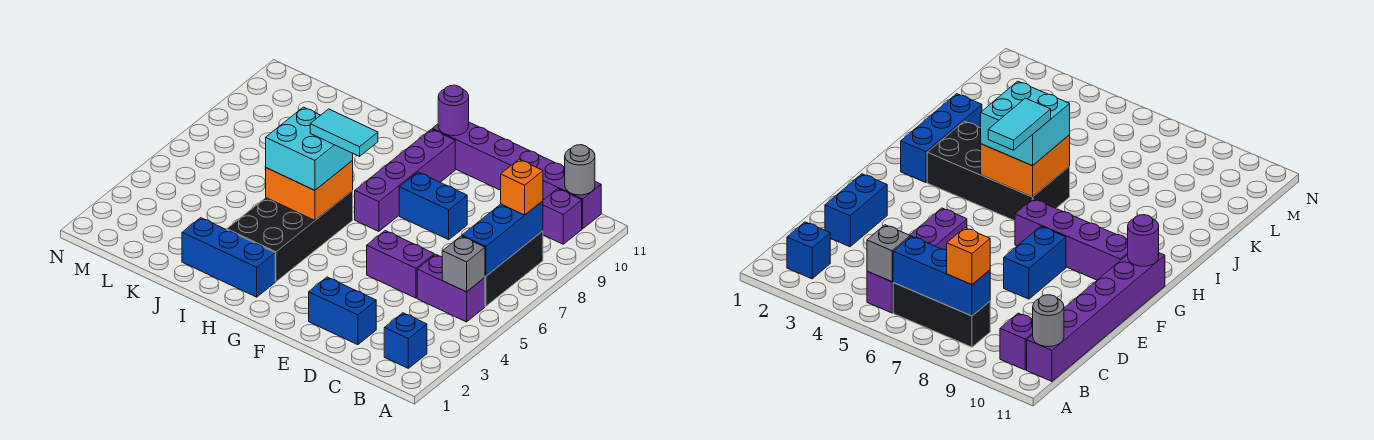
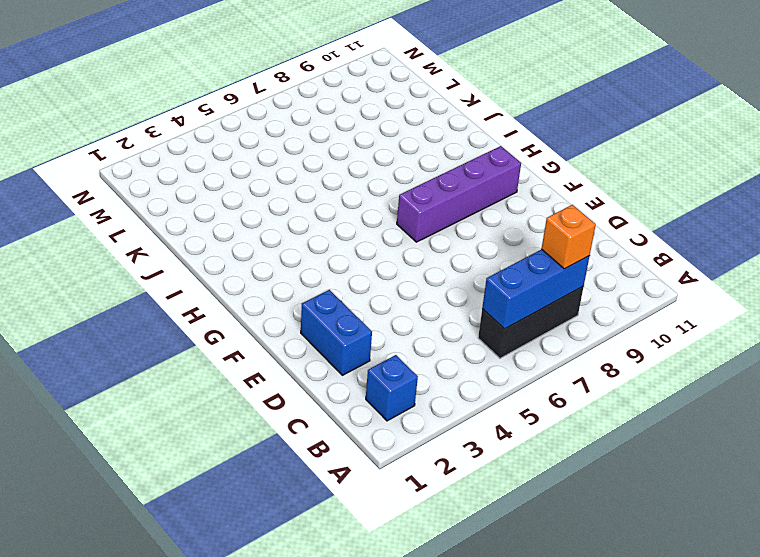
none -> purple brick B5:C5 level 1
none -> purple brick B10 level 1
none -> purple brick B11:G11 level 1

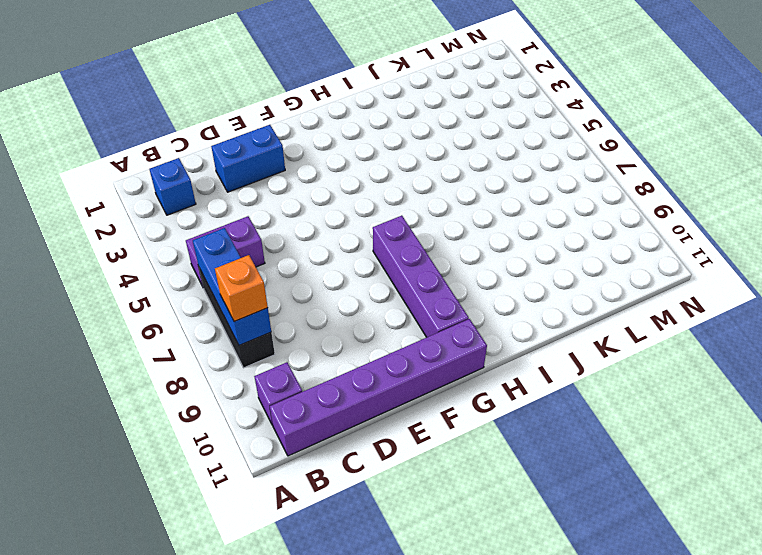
none -> purple brick D5:E5 level 1
none -> blue brick E8:F8 level 1
none -> blue brick H2:J2 level 1

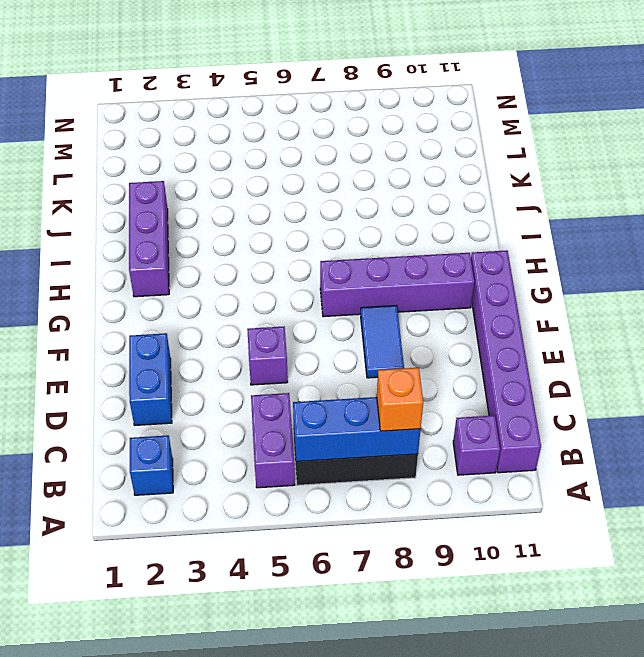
purple brick E5 level 1 -> purple brick D5:E5 level 1
blue tile E8:F8 level 1 -> blue brick E8:F8 level 1
purple brick H2:J2 level 1 -> blue brick H2:J2 level 1
none -> black brick H3:I6 level 1
none -> grey brick B5 level 2
none -> grey round brick B11 level 2

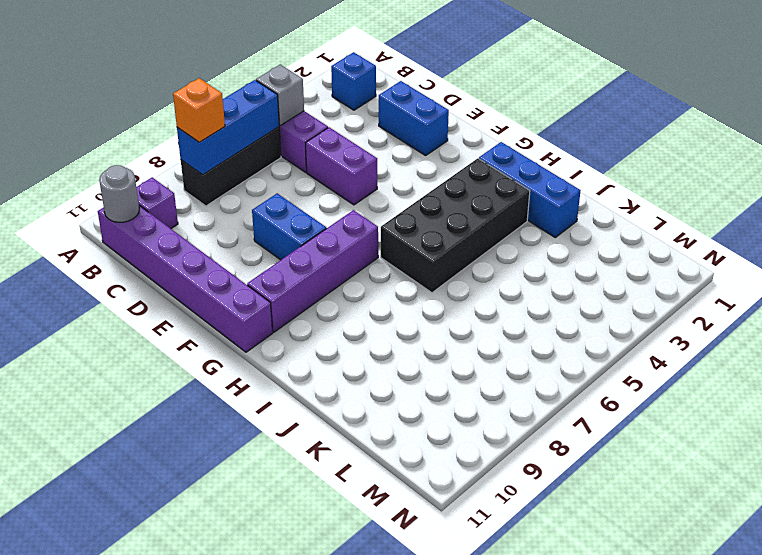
none -> purple round brick G11 level 2
none -> orange brick H5:I6 level 2
none -> cyan brick H5:I6 level 3

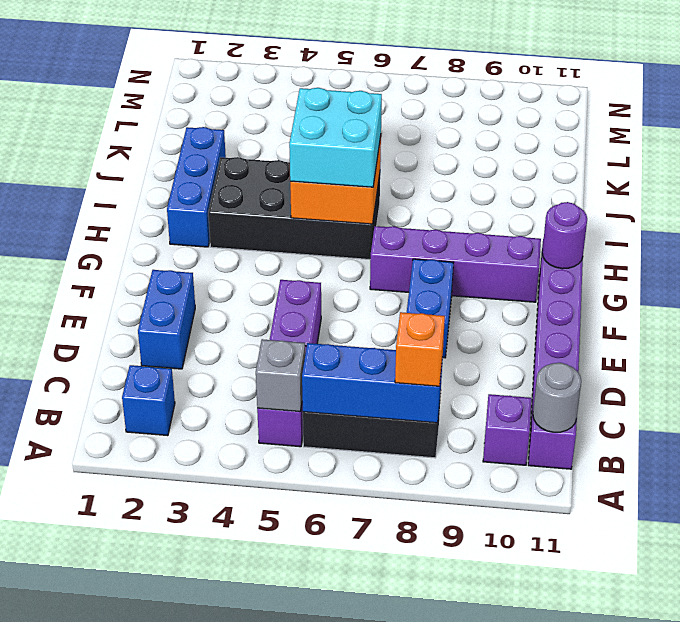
none -> cyan tile G6:H6 level 4

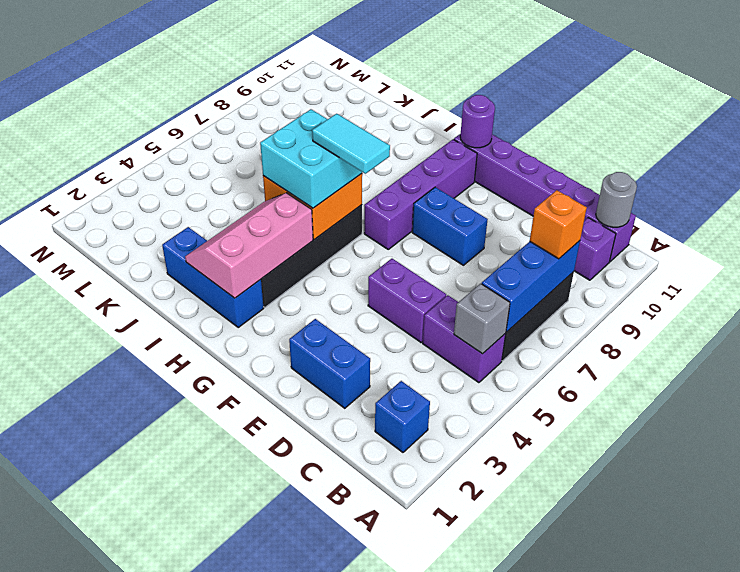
pink slope H2:I4 level 2 top H -> none

